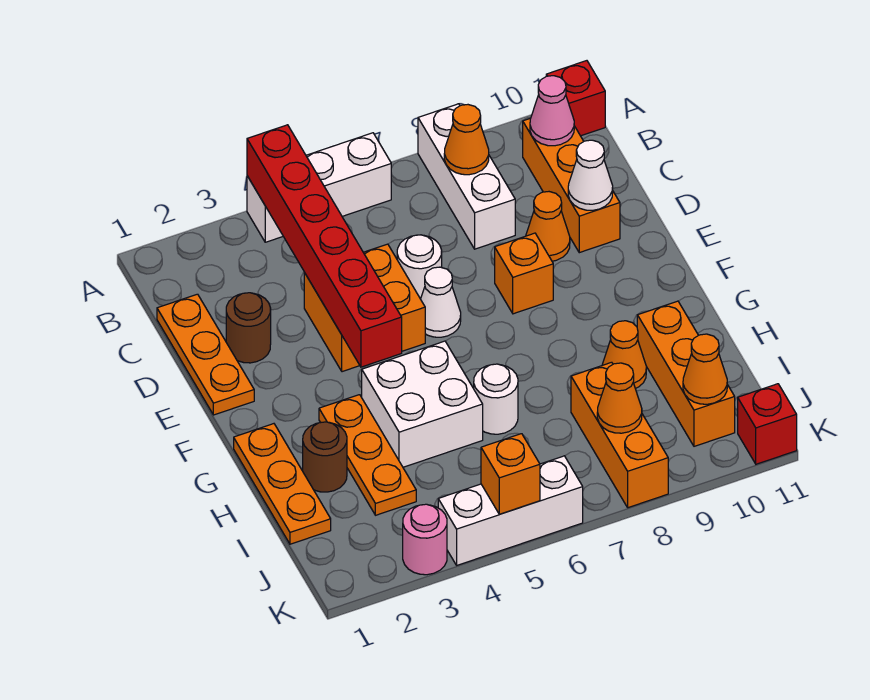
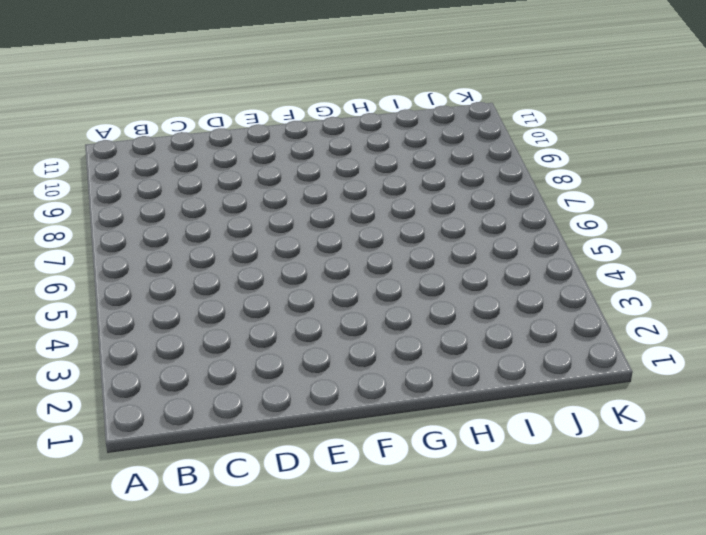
none -> white brick A4:A6 level 1
none -> white brick A8:C8 level 1
none -> red brick A11 level 1

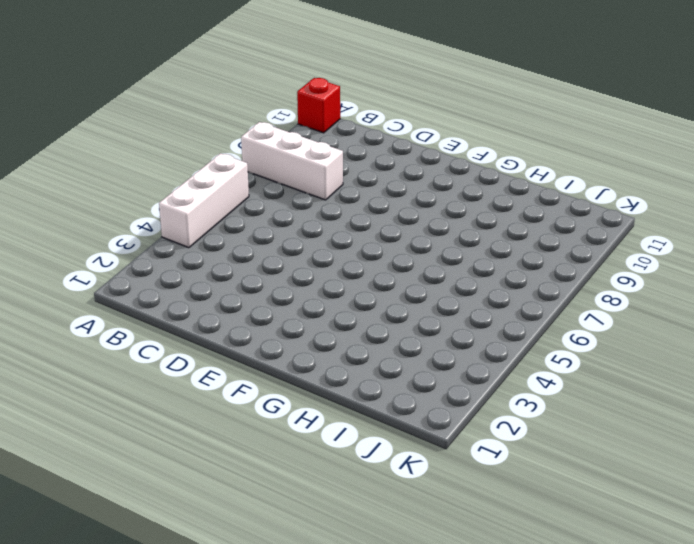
none -> orange brick B10:D10 level 1
none -> orange plate C1:E1 level 1
none -> brown round brick D2 level 1

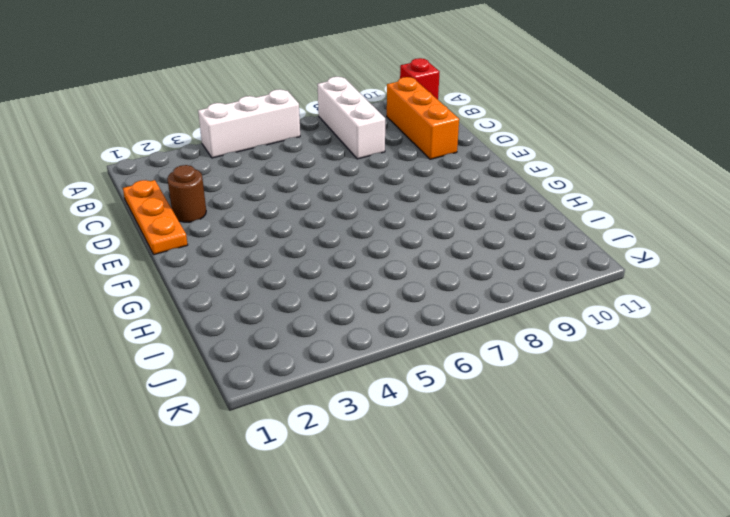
none -> orange brick D4:E5 level 1
none -> white round brick D6 level 1
none -> orange cone D9 level 1

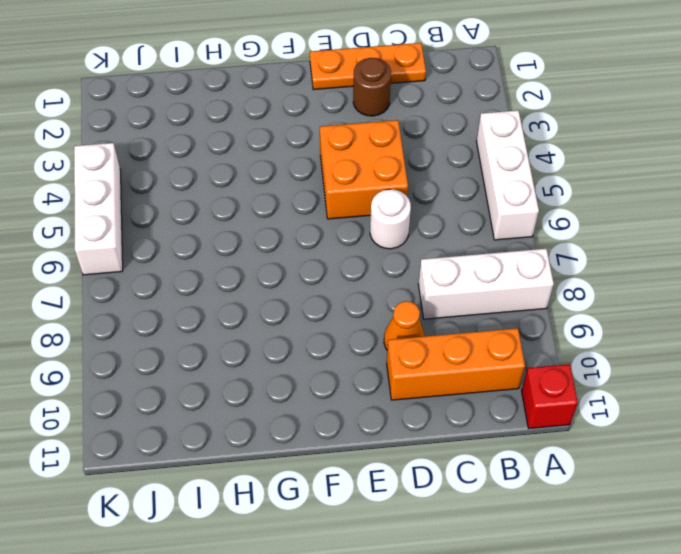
none -> white cone E6 level 1
none -> orange brick E8 level 1
none -> orange plate G1:I1 level 1

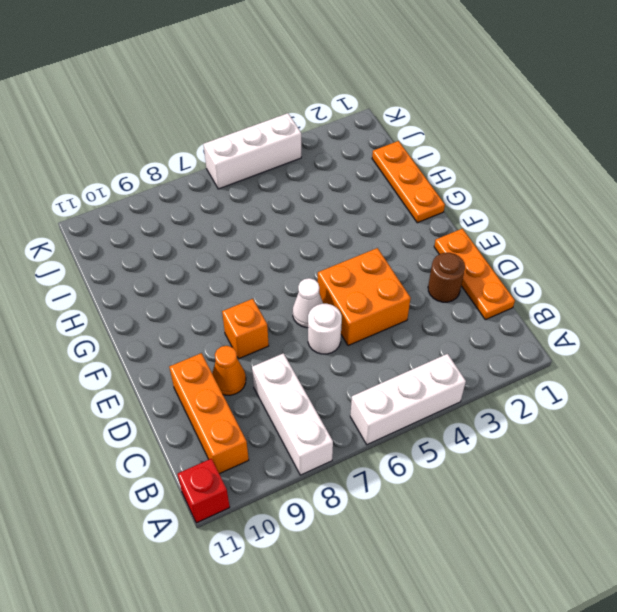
none -> orange plate G3:I3 level 1
none -> white brick G4:H5 level 1
none -> brown round brick H2 level 1

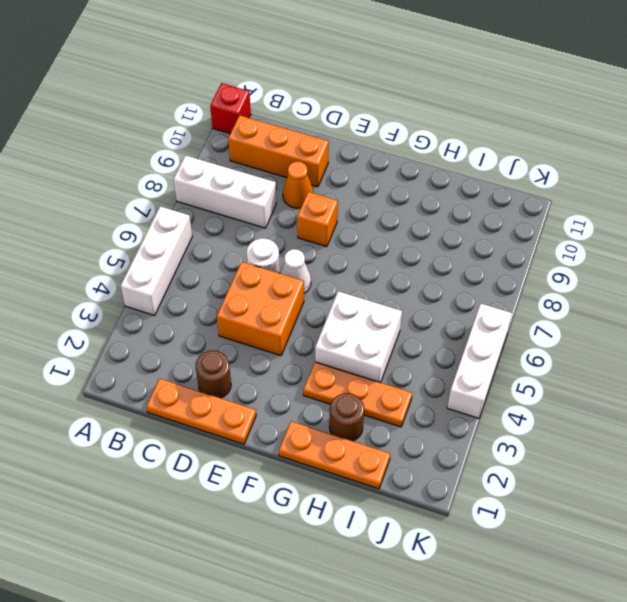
none -> white round brick H6 level 1
none -> orange cone H9 level 1
none -> orange brick H10:J10 level 1

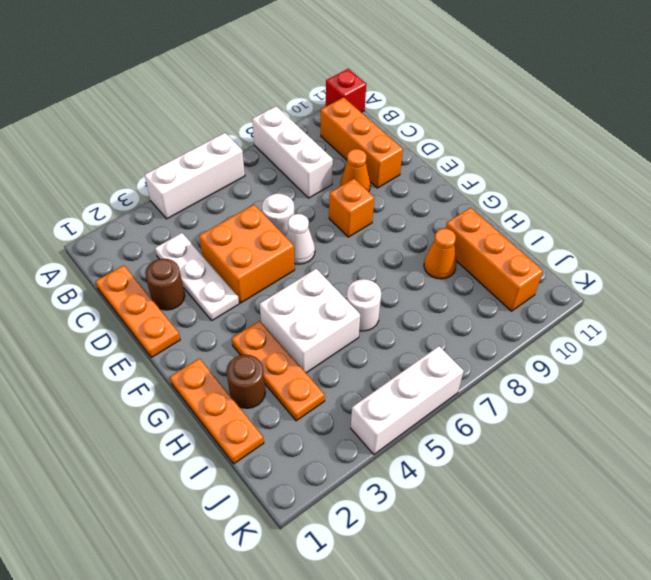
white plate C3:E3 level 1 -> none
none -> orange brick I8:K8 level 1
none -> pink round brick K3 level 1
none -> red brick K11 level 1

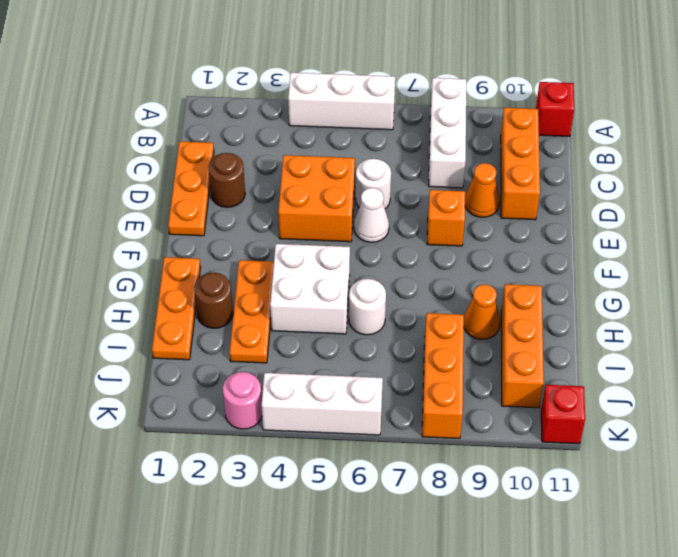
none -> red brick A4:F4 level 2
none -> orange cone B8 level 2
none -> pink cone B10 level 2

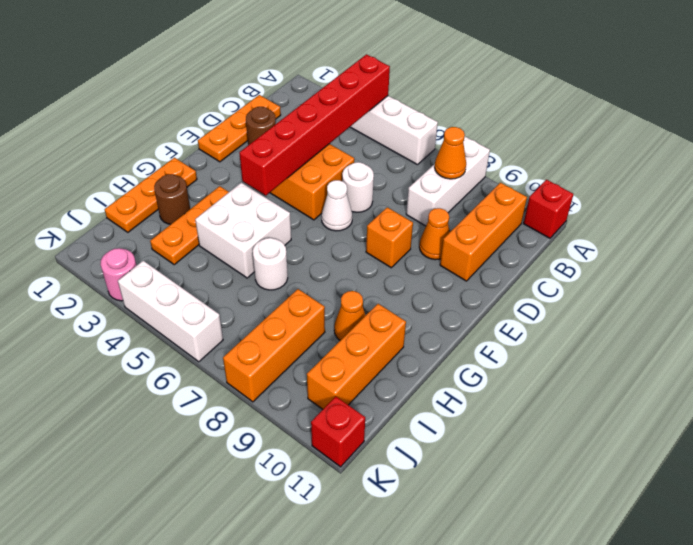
none -> pink cone B10 level 2
none -> white cone D10 level 2
none -> orange cone J8 level 2

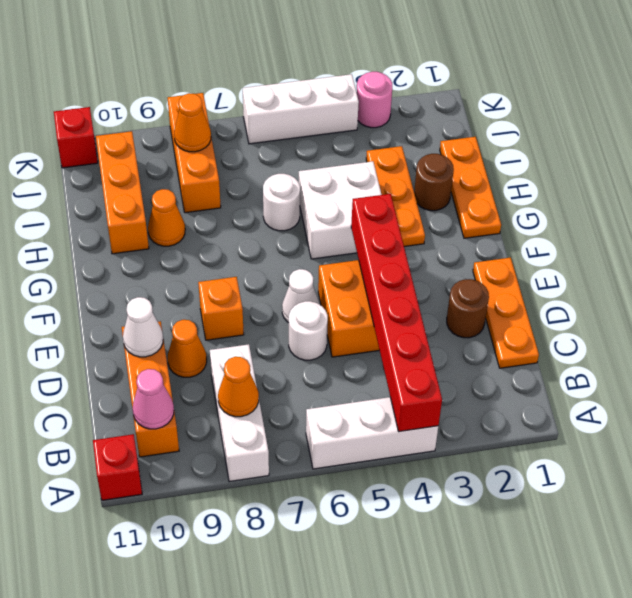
none -> orange cone J10 level 2
none -> orange brick K5 level 2

